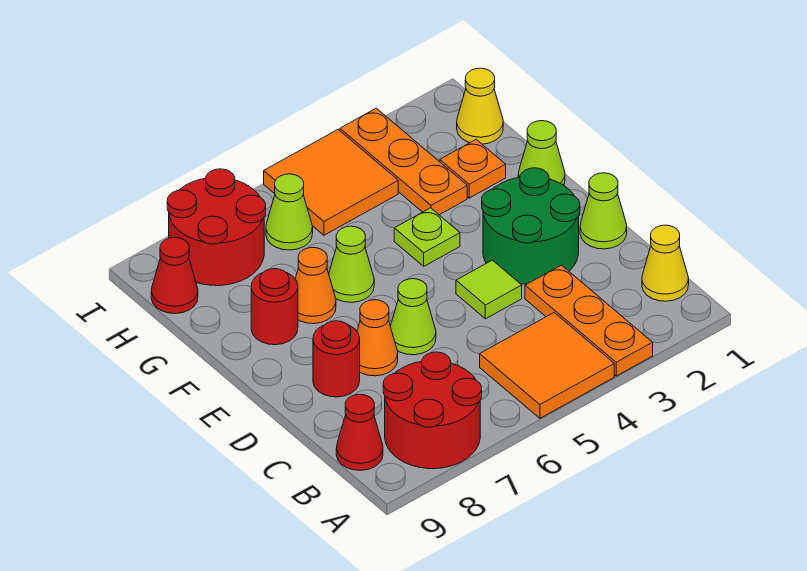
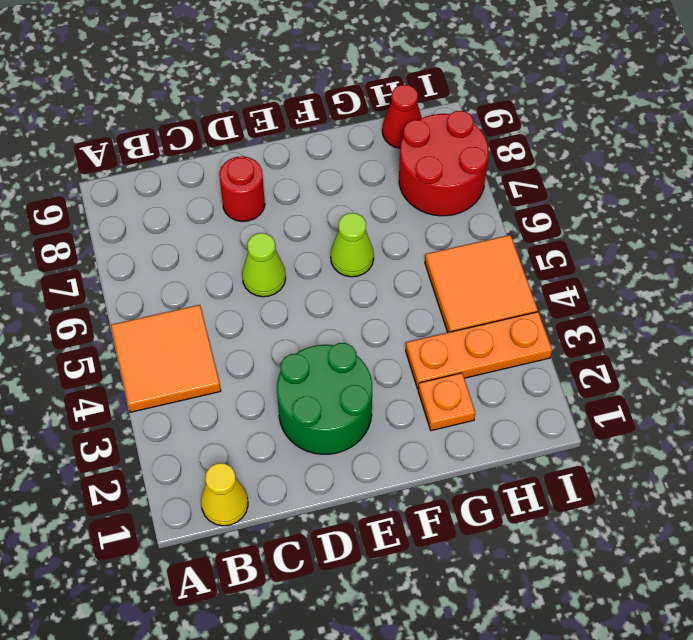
none -> orange plate A3:C3 level 1
none -> red round brick A7:B8 level 1
none -> red cone B9 level 1

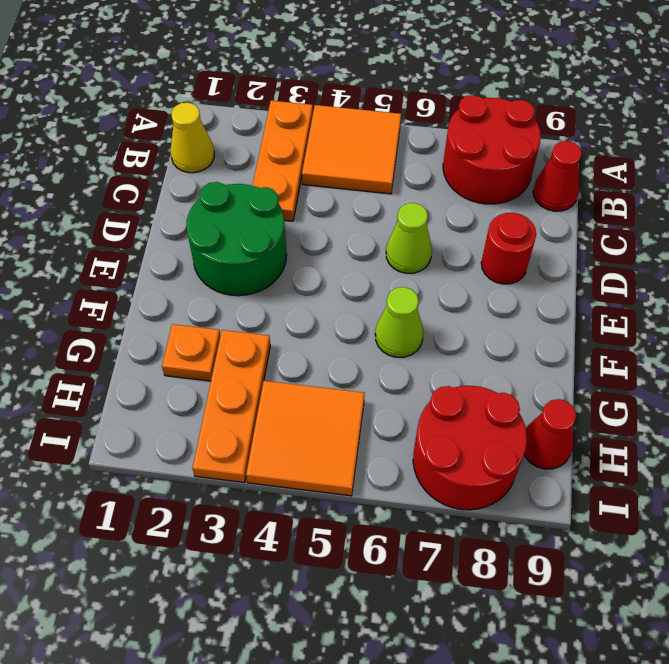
none -> lime cone D1 level 1
none -> lime tile D4 level 1
none -> orange cone D7 level 1

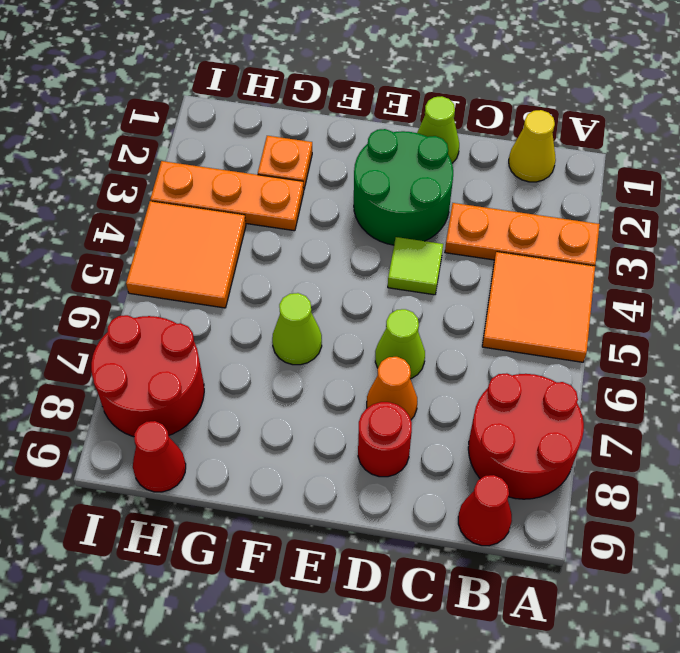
none -> lime cone F1 level 1
none -> lime plate F4 level 1
none -> orange cone F7 level 1

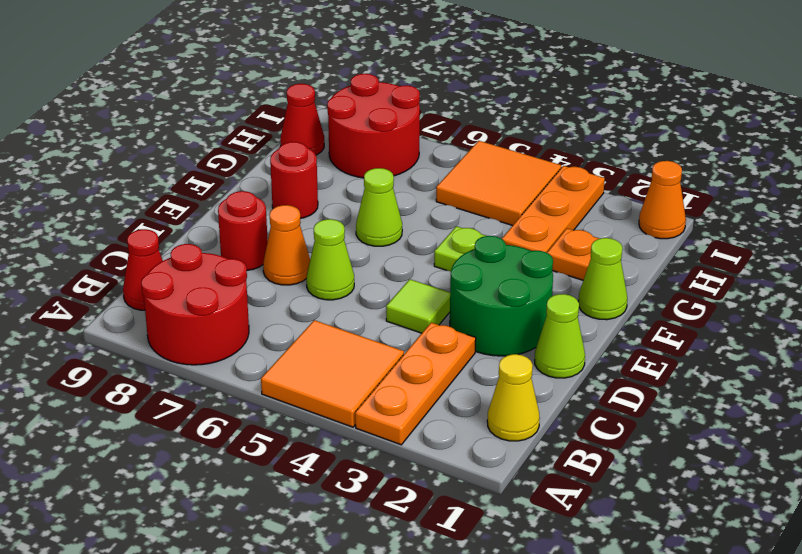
orange cone I1 level 1 -> orange cone F7 level 1
none -> yellow cone H1 level 1
none -> lime cone H6 level 1

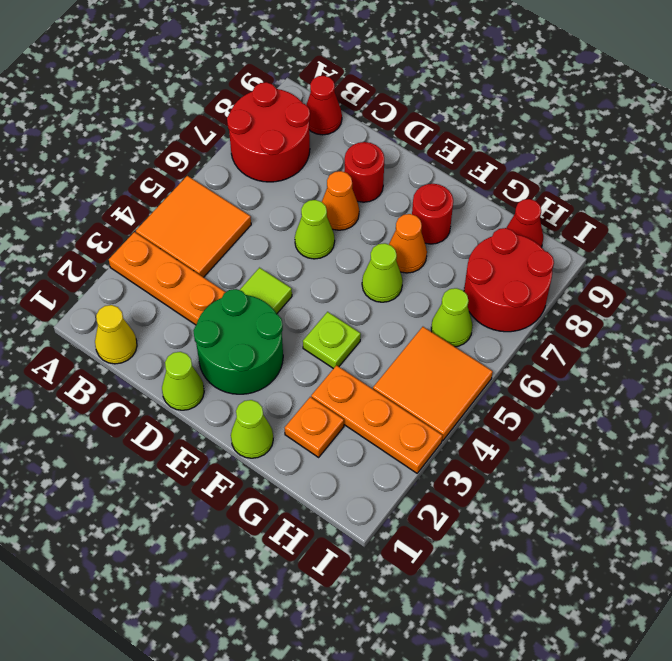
none -> yellow cone H1 level 1

